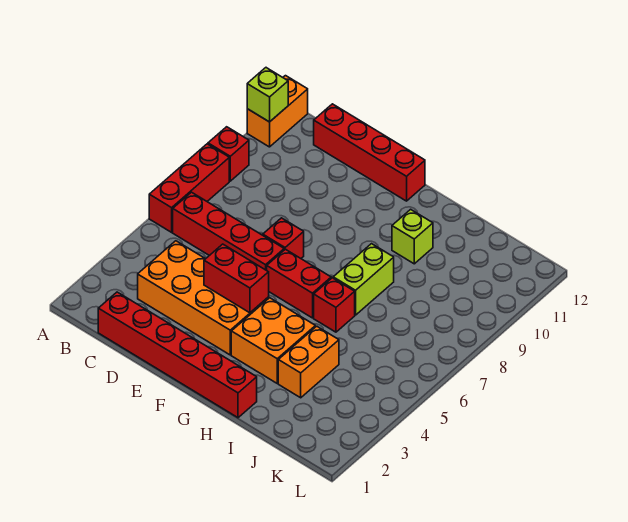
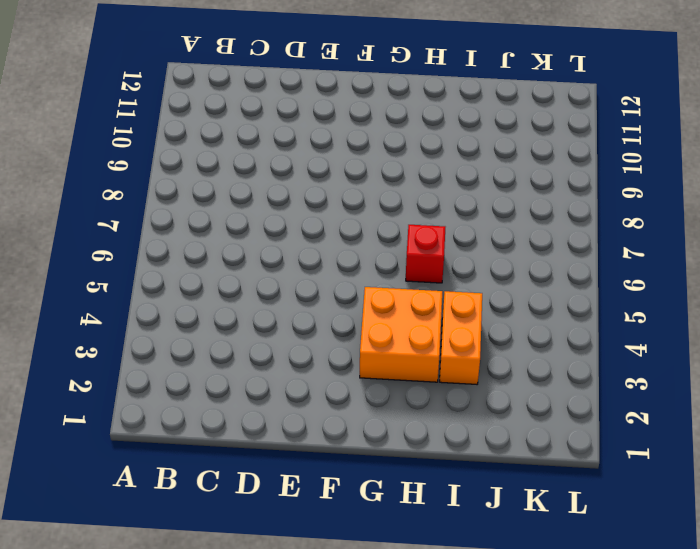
none -> red brick A6:A8 level 1
none -> red brick A9 level 1
none -> orange brick A11:A12 level 1

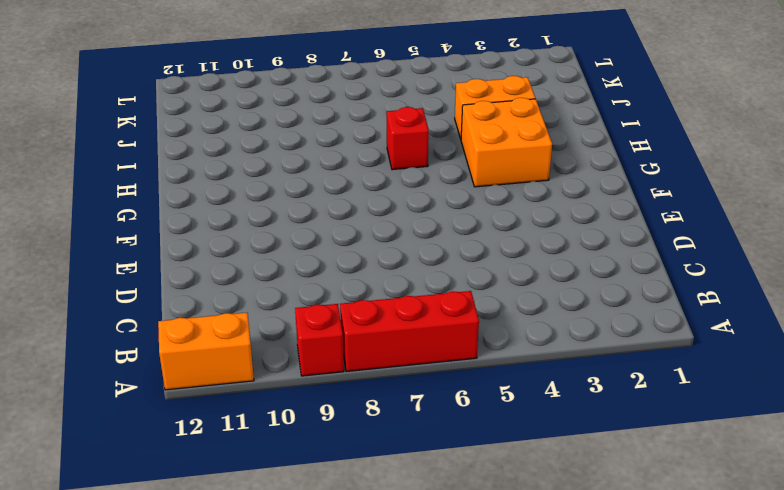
none -> red brick B6:E6 level 1
none -> red brick C1:H1 level 1
none -> orange brick C3:F4 level 1

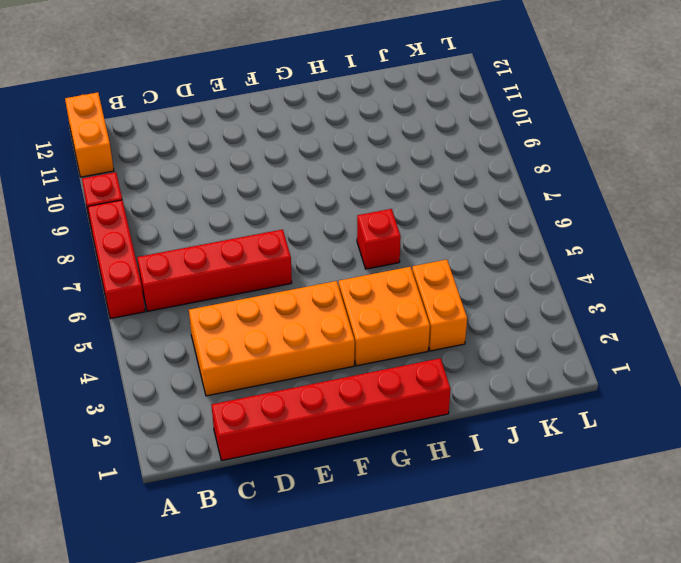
none -> red brick C12:F12 level 1
none -> red brick E7 level 1
none -> red brick F6:G6 level 1

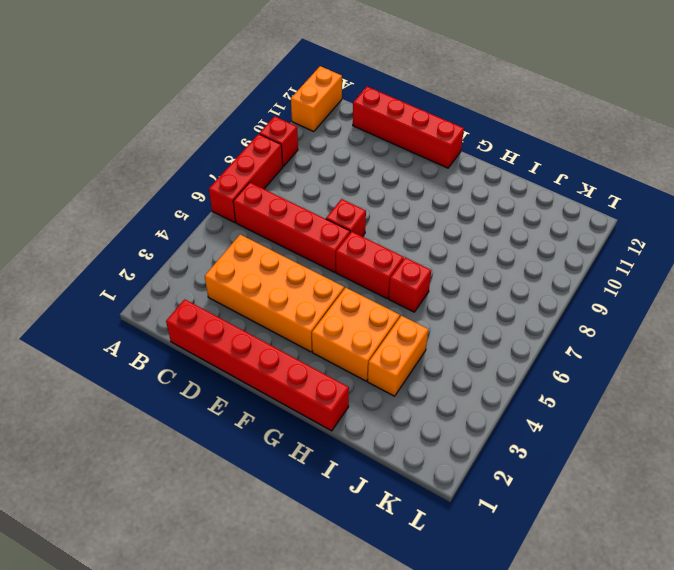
none -> lime brick H7:H8 level 1
none -> lime brick H10 level 1
none -> lime brick A11 level 2

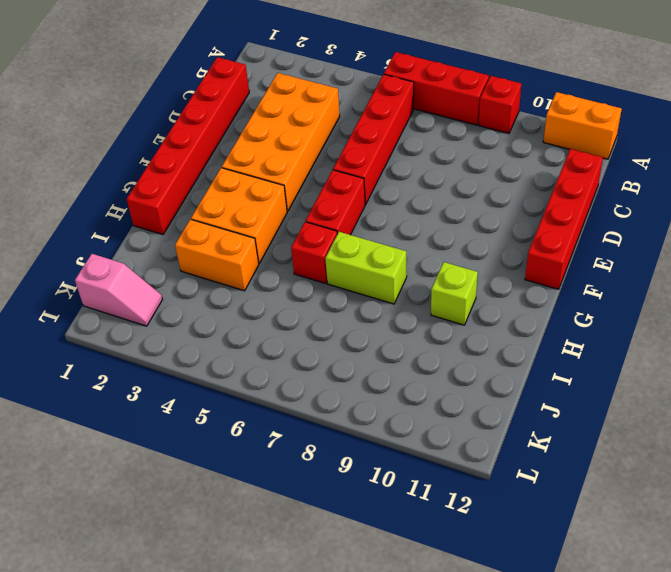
pink slope K1:K2 level 1 top 1 -> none
none -> red brick E7 level 1
none -> lime brick A11 level 2
none -> red brick E4:F4 level 2

